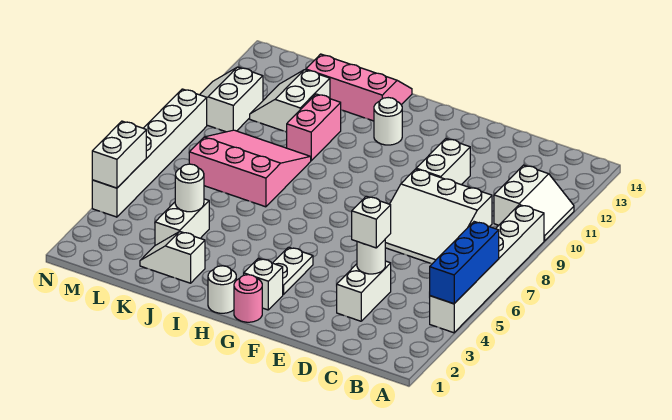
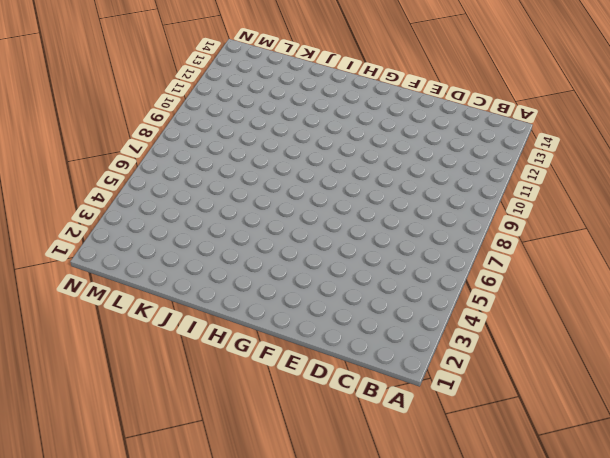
none -> white brick A4:A9 level 1
none -> white slope A10:B11 level 1 top B
none -> white slope C7:E9 level 1 top 9

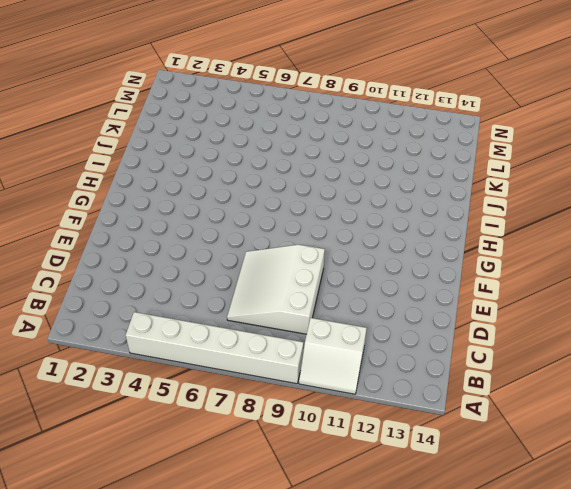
none -> white brick D3:D4 level 1
none -> white brick E10:E11 level 1
none -> pink round brick G1 level 1

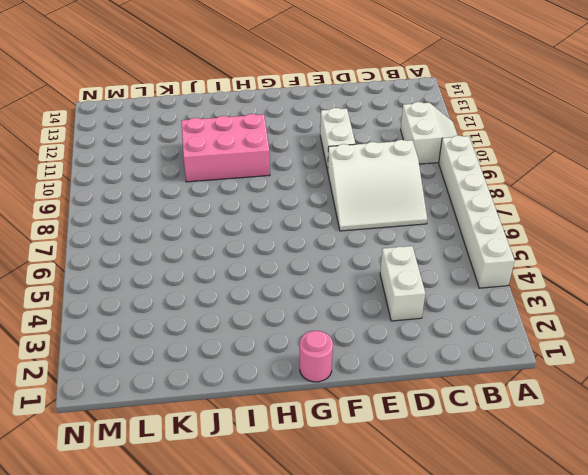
pink brick H10:J11 level 1 -> pink brick J10:J11 level 1
none -> white brick G2 level 1
none -> white plate G3:G4 level 1
none -> white round brick H1 level 1

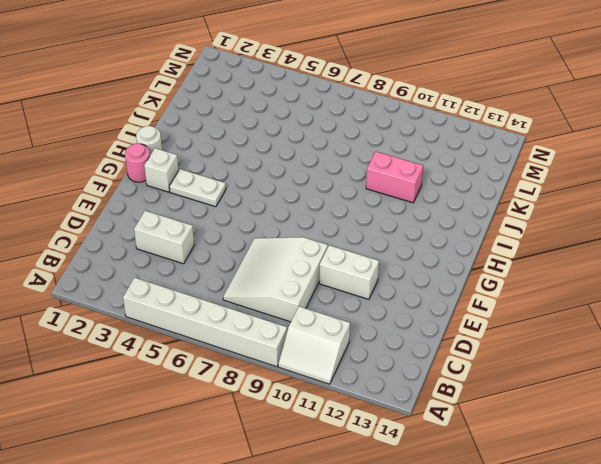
none -> white round brick H12 level 1
none -> pink slope I13:K14 level 1 top 13
none -> white slope J2:K2 level 1 top J

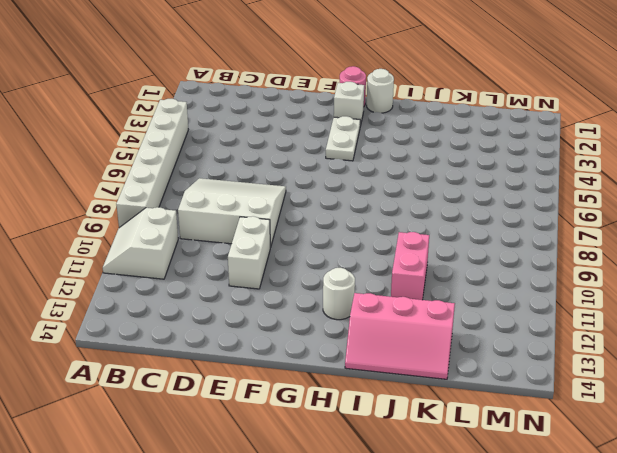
none -> white brick D3:D4 level 1
none -> white slope J2:K2 level 1 top J
none -> pink slope J7:L9 level 1 top 7

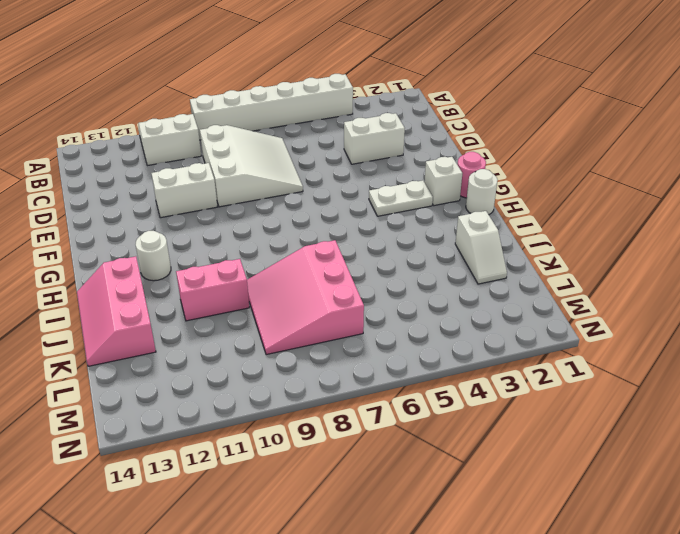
none -> white brick K3:K4 level 1
none -> white slope K11:L12 level 1 top K
none -> white slope M10:N11 level 1 top M

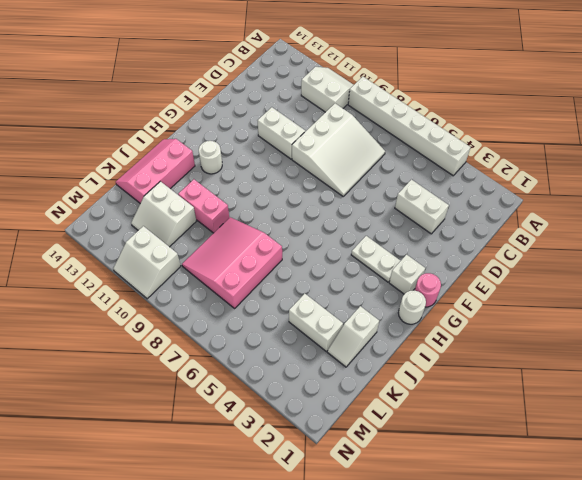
none -> white brick N4:N9 level 1
none -> blue brick A4:A6 level 2
none -> white round brick D4 level 2

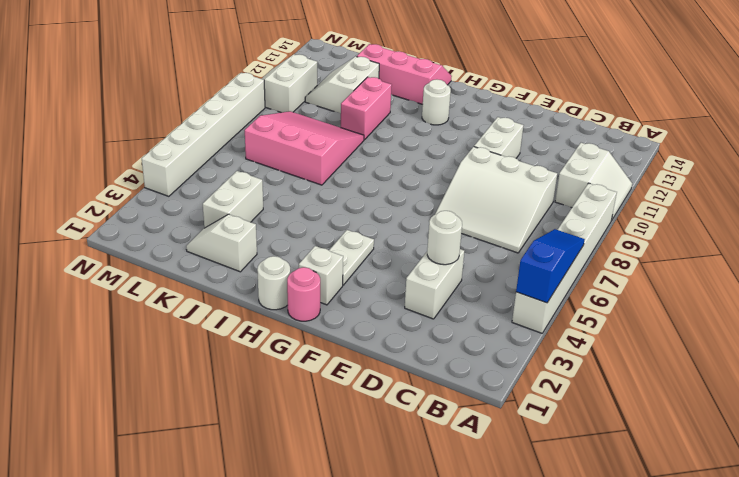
blue slope A4:A6 level 2 top 4 -> blue brick A4:A6 level 2
none -> white round brick K4 level 2
none -> white brick N4:N5 level 2
none -> white brick D4 level 3

